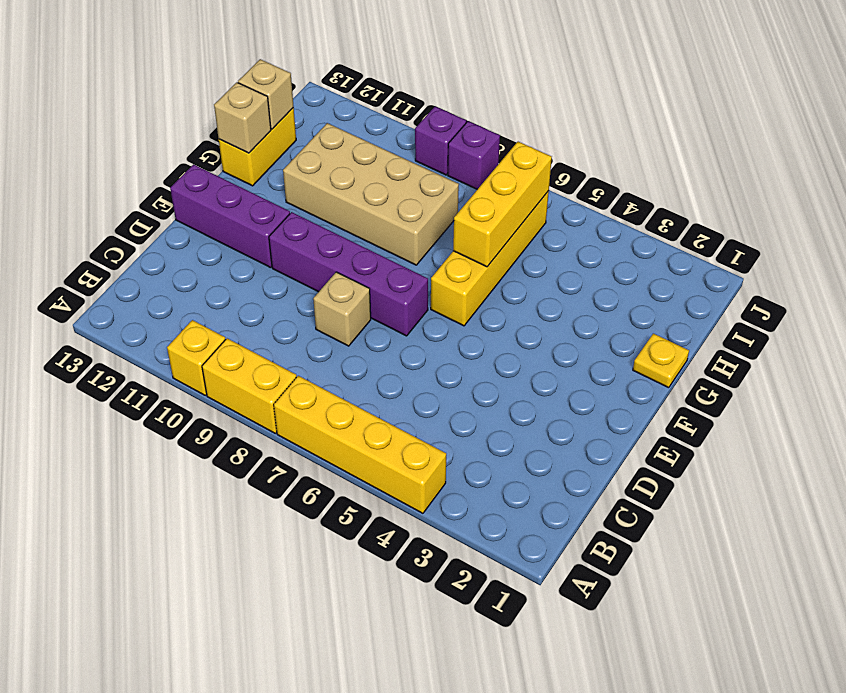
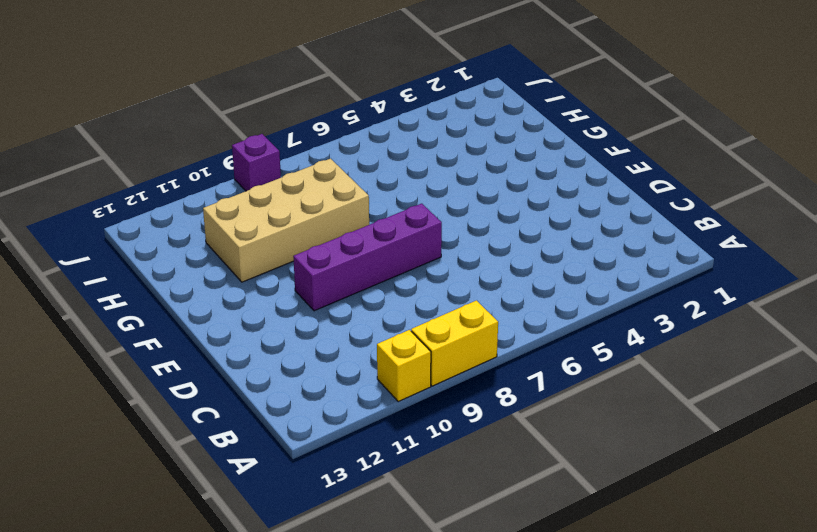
none -> yellow brick A4:A7 level 1
none -> tan brick D8 level 1
none -> purple brick E11:E13 level 1

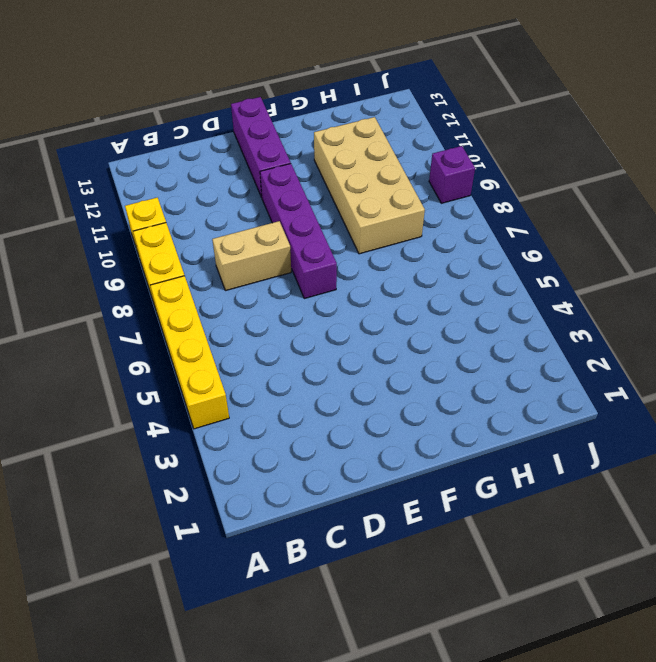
tan brick C8:D8 level 1 -> tan brick D8 level 1
none -> yellow brick F6:I6 level 1
none -> yellow plate G1 level 1
none -> yellow brick G13:H13 level 1

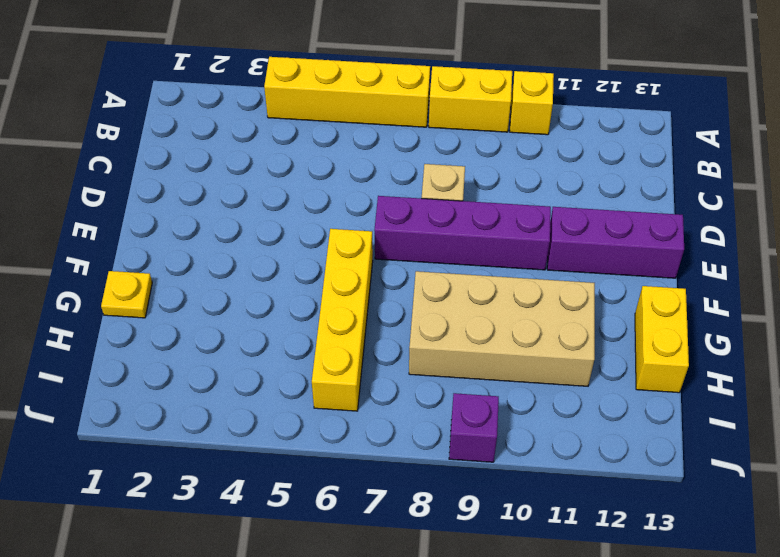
none -> purple brick J8 level 1
none -> yellow brick G6:I6 level 2
none -> tan brick G13 level 2

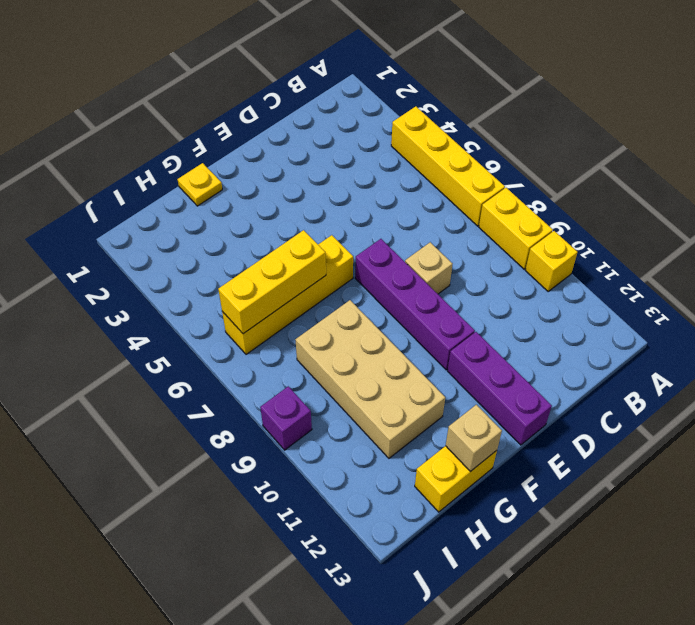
none -> purple brick J8 level 1
none -> tan brick H13 level 2

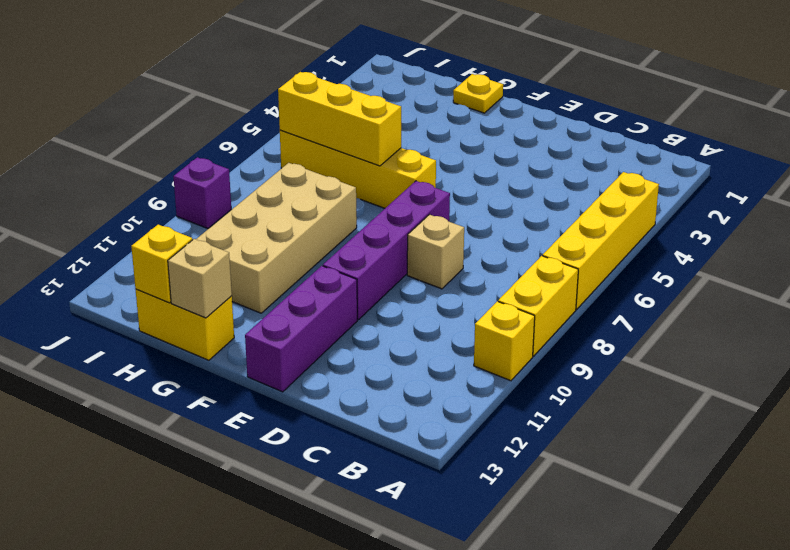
yellow brick H13 level 2 -> tan brick H13 level 2
none -> purple brick J8 level 1

